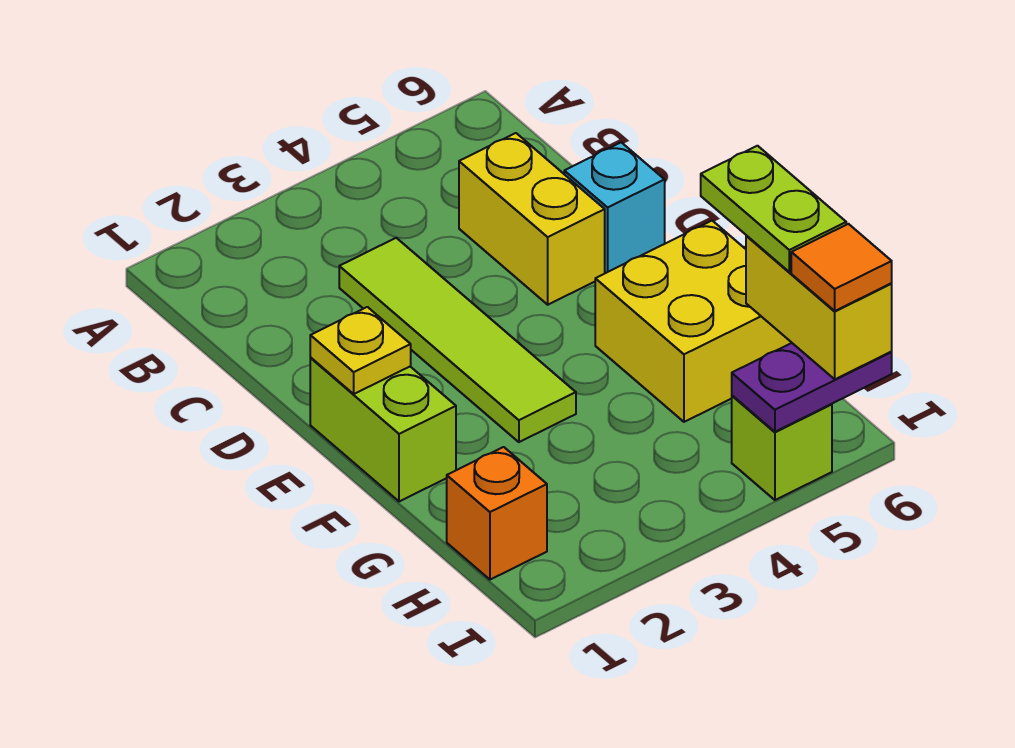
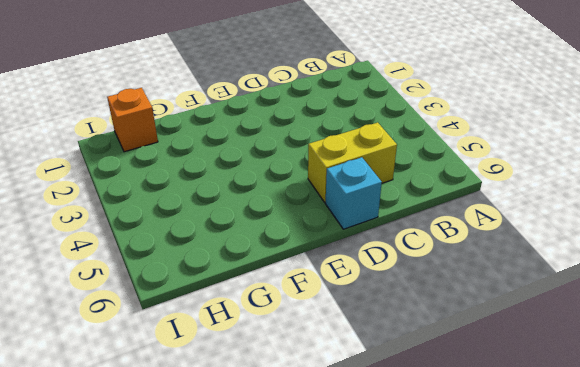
none -> lime tile C3:F3 level 1
none -> lime brick E1:F1 level 1
none -> yellow brick F5:G6 level 1

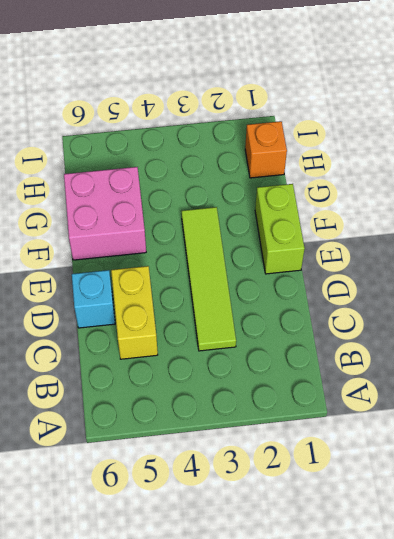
pink brick F5:G6 level 1 -> yellow brick F5:G6 level 1
none -> lime brick I5 level 1
none -> yellow plate E1 level 2
none -> purple plate I5:I6 level 2

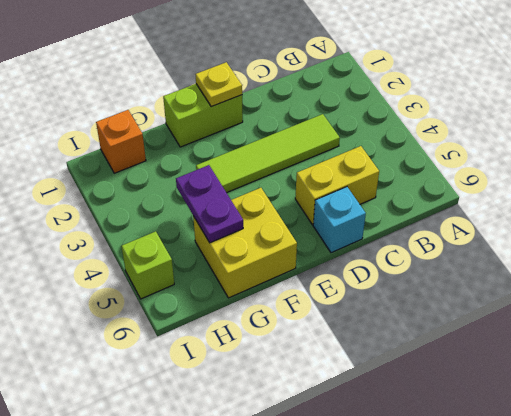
purple plate G4:G5 level 2 -> purple plate I5:I6 level 2
none -> yellow brick H6:I6 level 3
none -> lime plate G6:H6 level 4
none -> orange tile I6 level 4

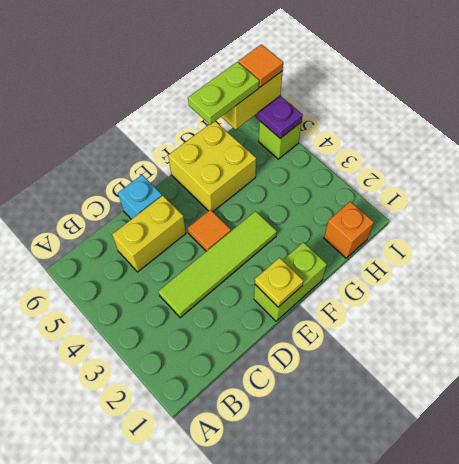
orange tile E4 level 1 -> none

